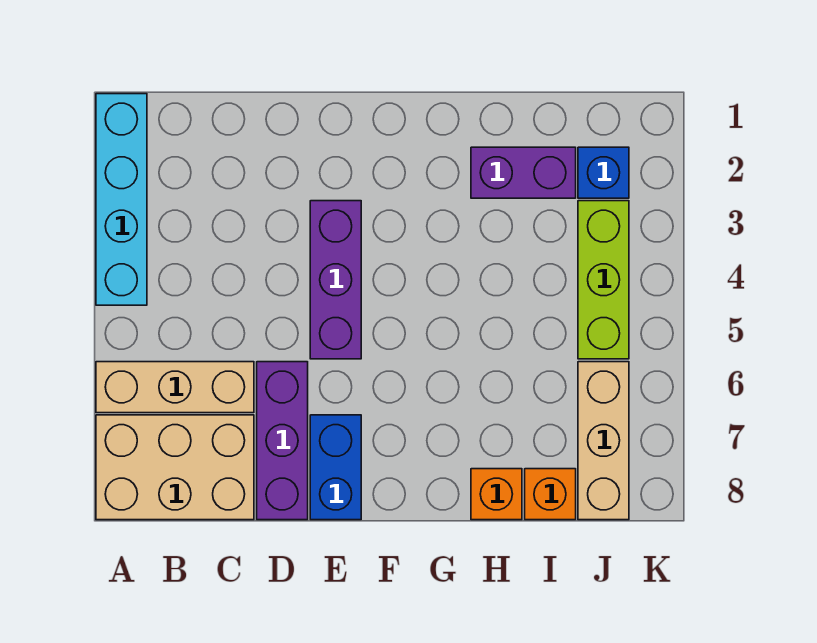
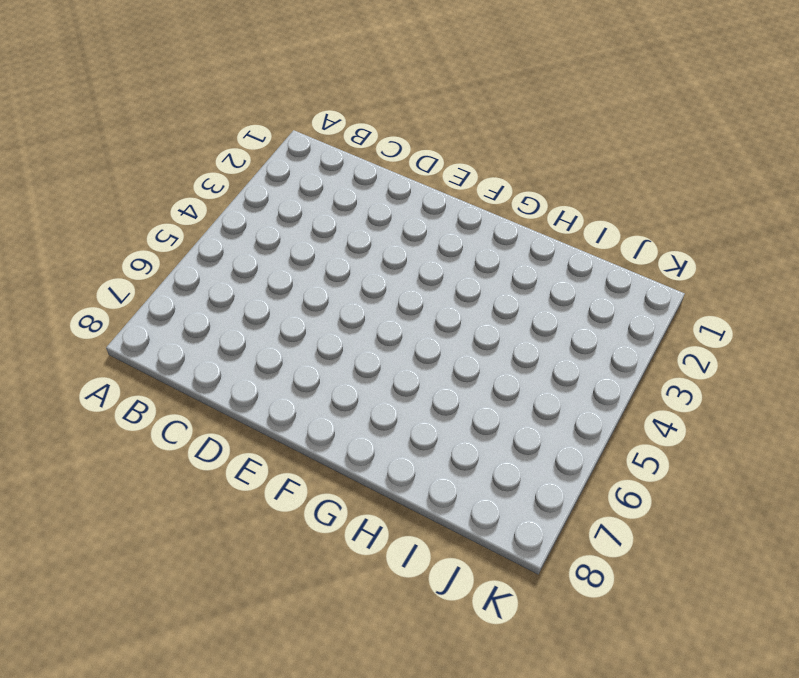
none -> cyan brick A1:A4 level 1
none -> tan brick A6:C6 level 1
none -> tan brick A7:C8 level 1

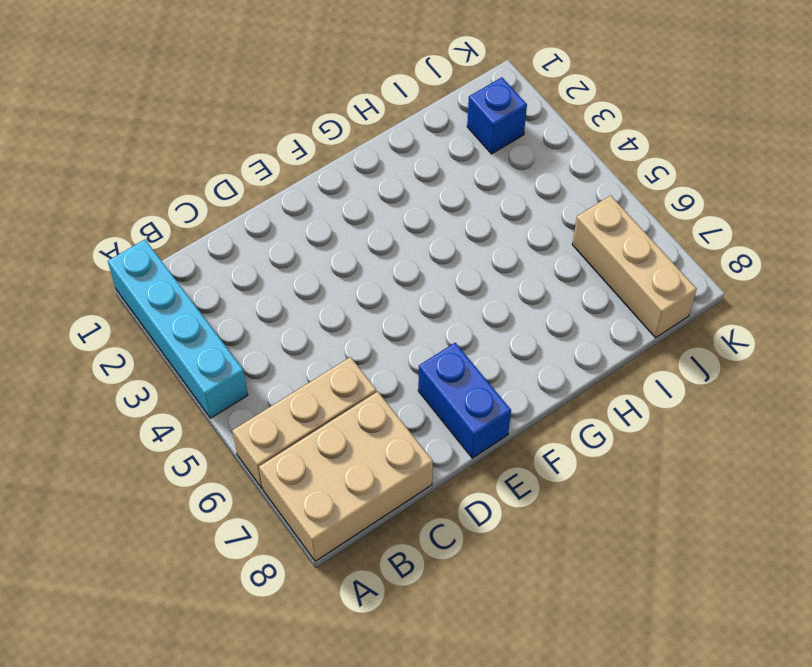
none -> purple brick D6:D8 level 1
none -> purple brick E3:E5 level 1
none -> purple brick H2:I2 level 1

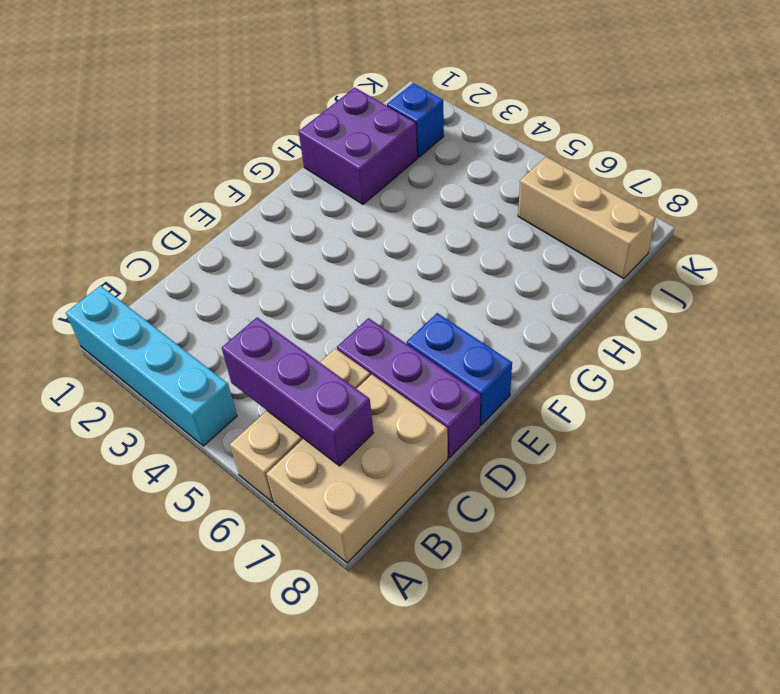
purple brick B5:B7 level 2 -> purple brick E3:E5 level 1
purple brick H1:I2 level 1 -> purple brick H2:I2 level 1
none -> orange brick H8 level 1
none -> orange brick I8 level 1
none -> lime brick J3:J5 level 1

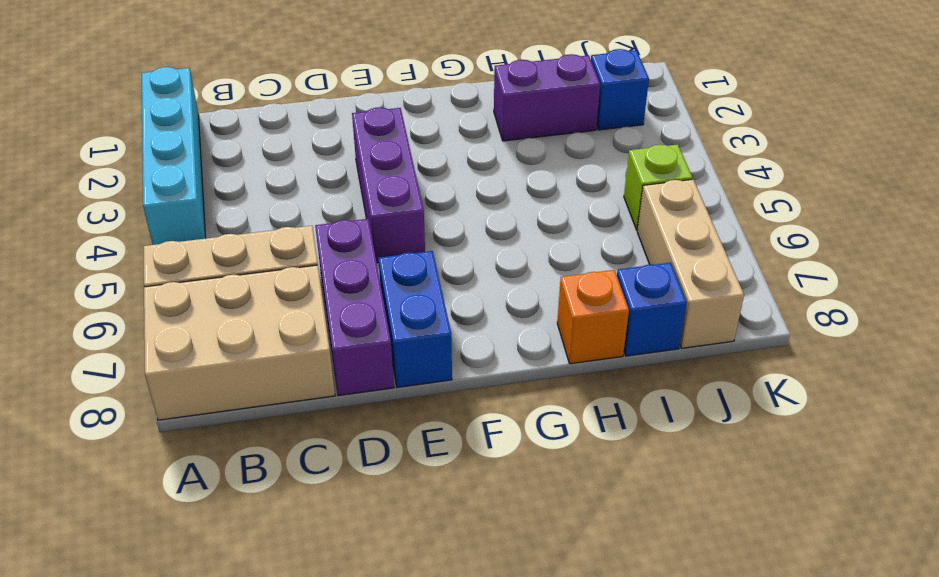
blue brick I8 level 1 -> orange brick I8 level 1
lime brick J5 level 1 -> lime brick J3:J5 level 1

